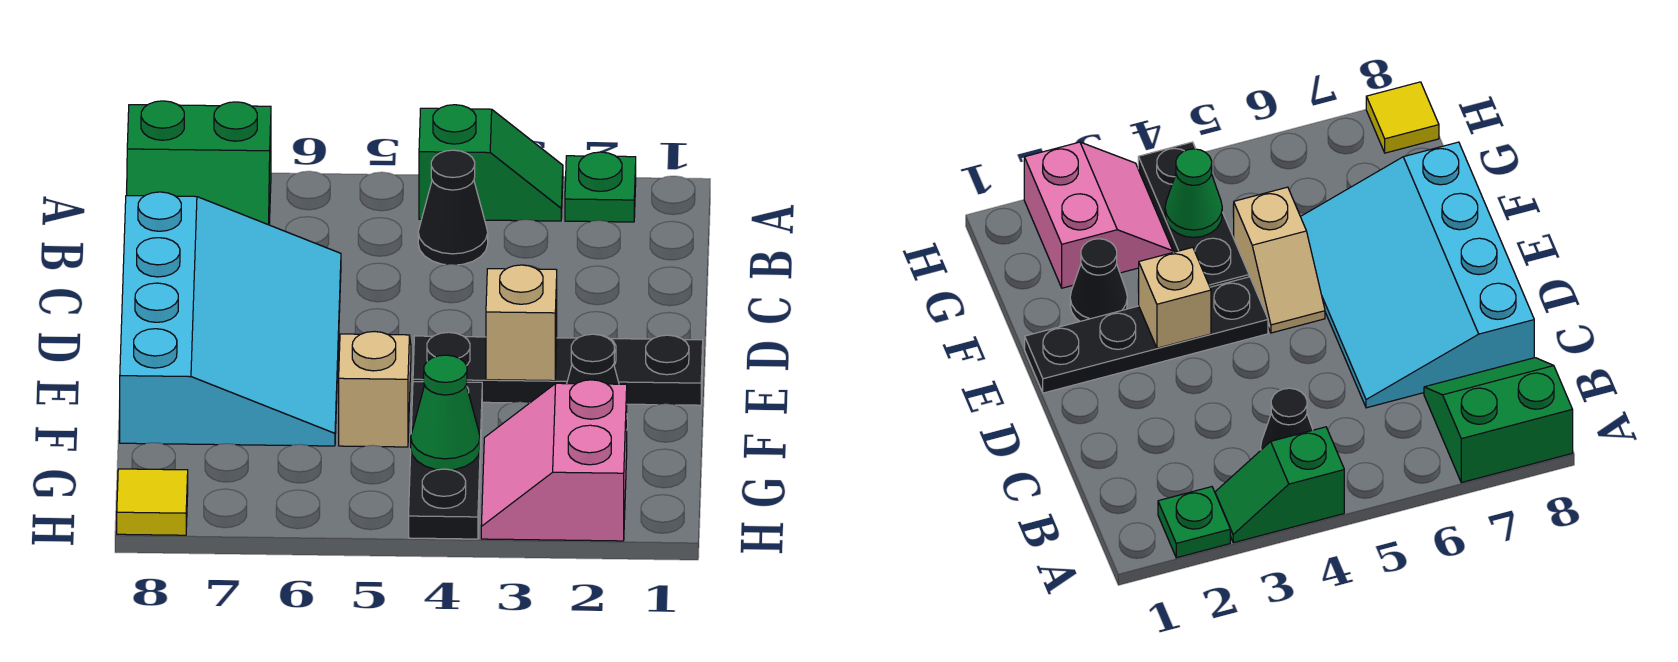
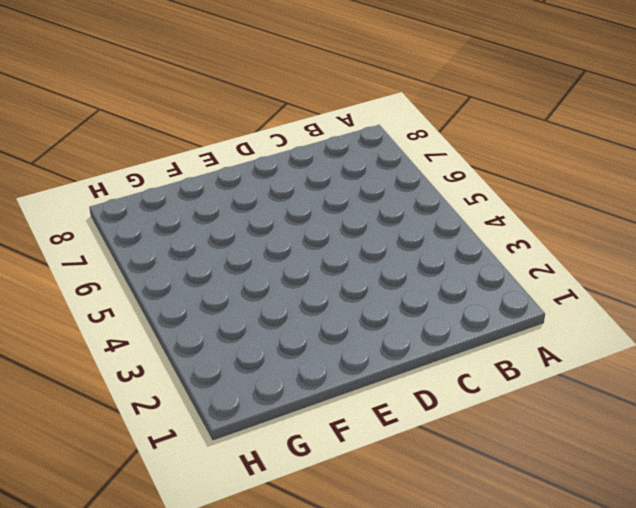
none -> green plate A2 level 1
none -> green slope A3:A4 level 1 top 4
none -> green slope A7:B8 level 1 top A

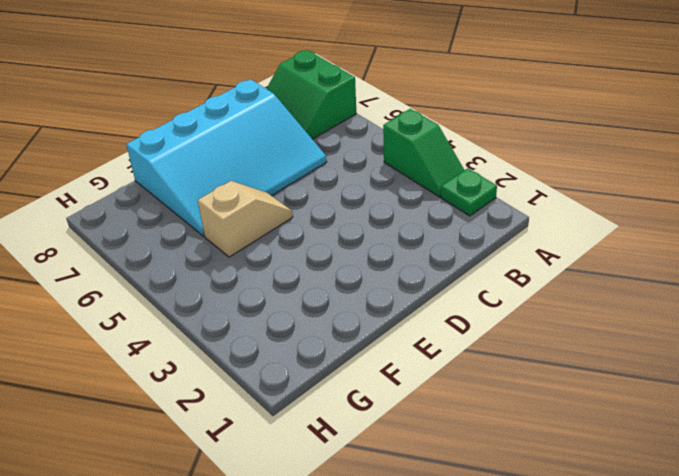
none -> black cone B4 level 1
none -> black plate E1:E4 level 1
none -> black cone F2 level 1

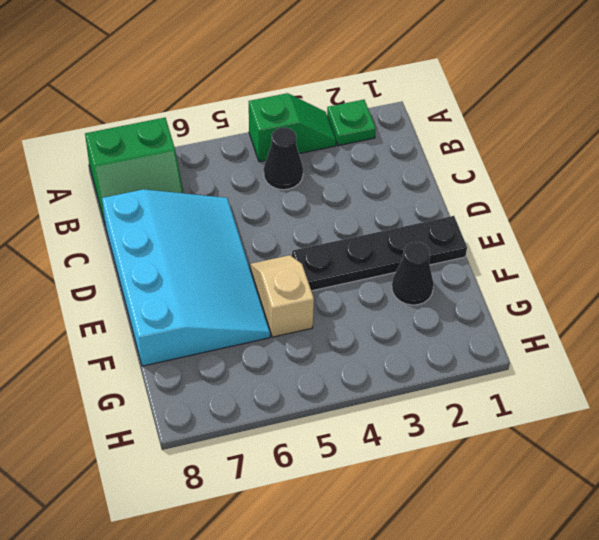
none -> black plate F4:H4 level 1
none -> pink slope G2:H3 level 1 top 2
none -> yellow tile H8 level 1

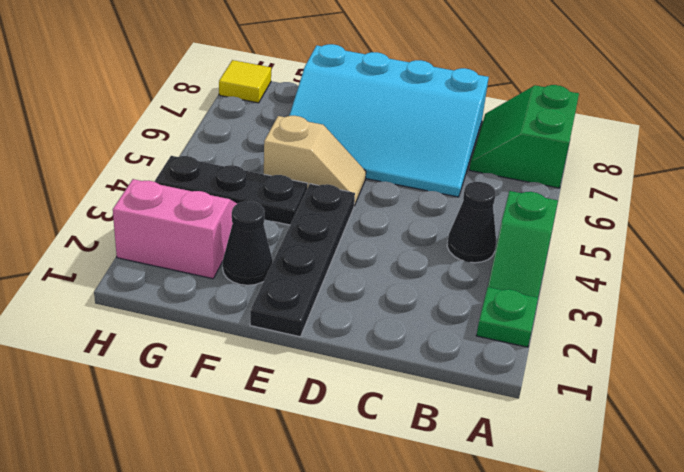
none -> tan brick E3 level 2
none -> green cone G4 level 2

